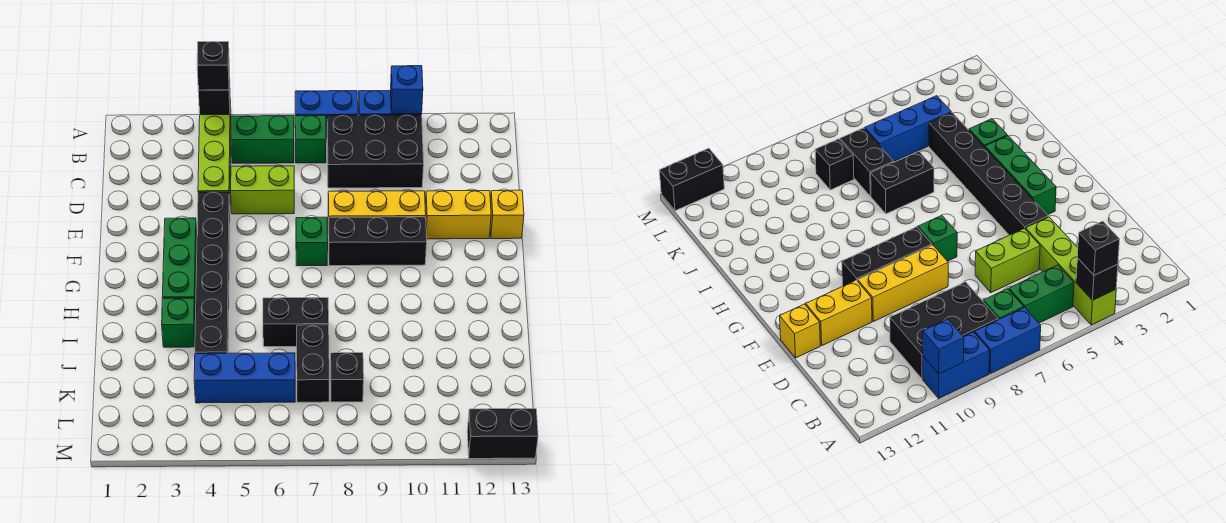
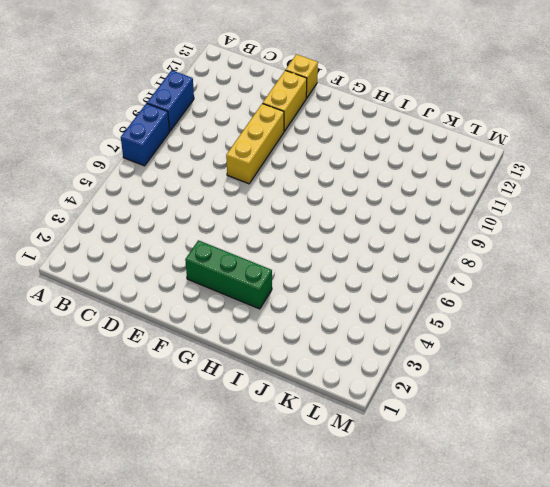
none -> lime brick A4:D4 level 1
none -> green brick B5:B6 level 1
none -> green brick B7 level 1

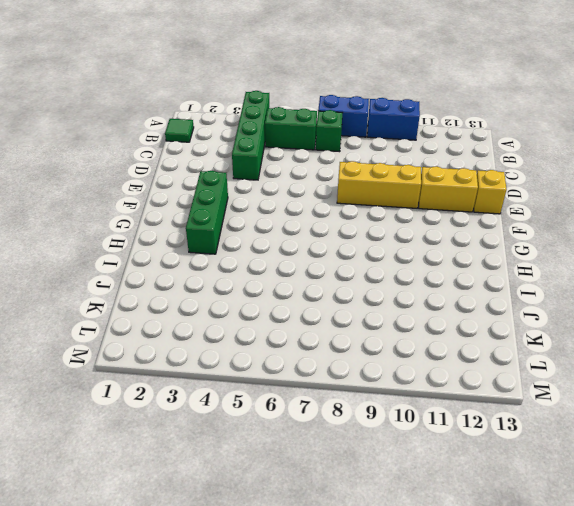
green brick A4:D4 level 1 -> lime brick A4:D4 level 1
green tile B1 level 1 -> none
none -> black brick B8:C10 level 1
none -> lime brick D5:D6 level 1
none -> black brick E4:J4 level 1

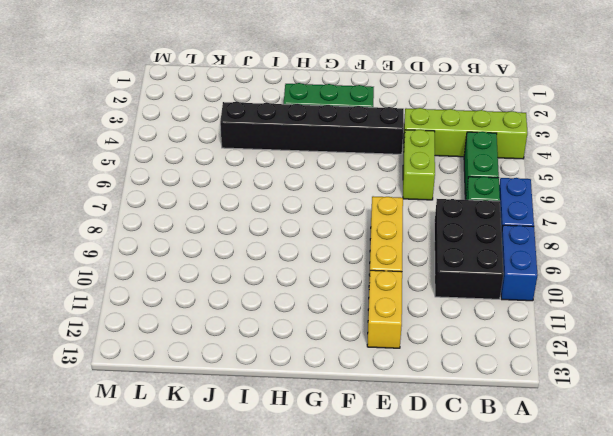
none -> yellow brick E13 level 1
none -> green brick F7 level 1
none -> black brick F8:F10 level 1

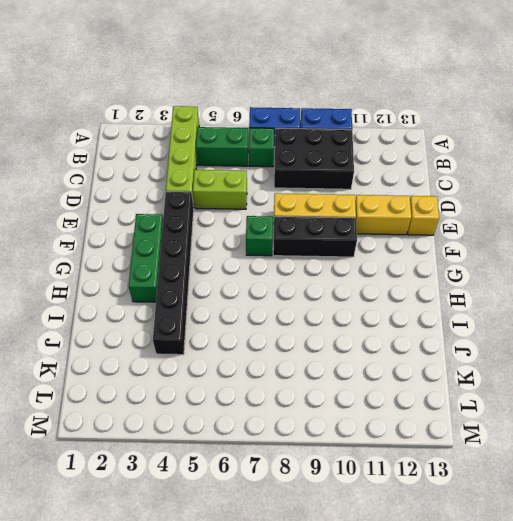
none -> green brick I3 level 1
none -> black brick I6:I7 level 1
none -> black brick J7:K7 level 1

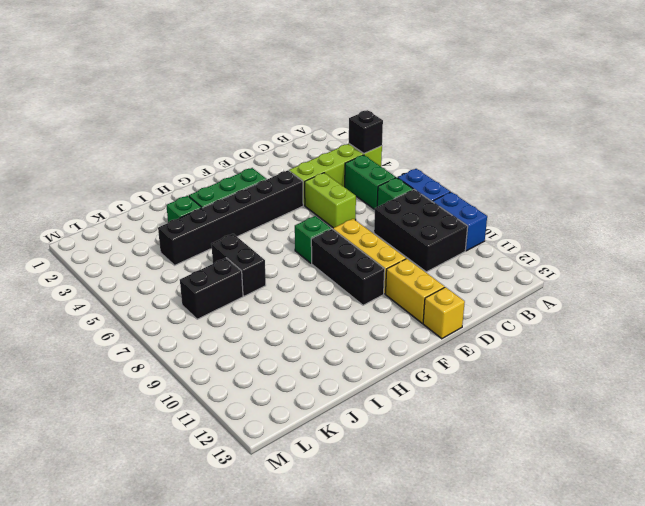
none -> blue brick K4:K6 level 1
none -> black brick K8 level 1
none -> black brick M12:M13 level 1

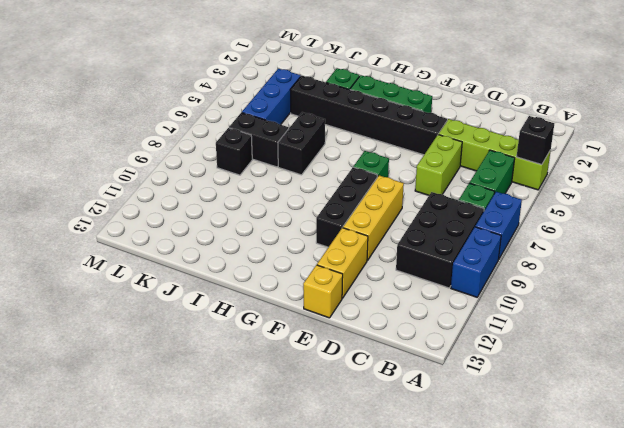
none -> black brick M12:M13 level 1
none -> blue brick A10 level 2
none -> black brick A4 level 3

